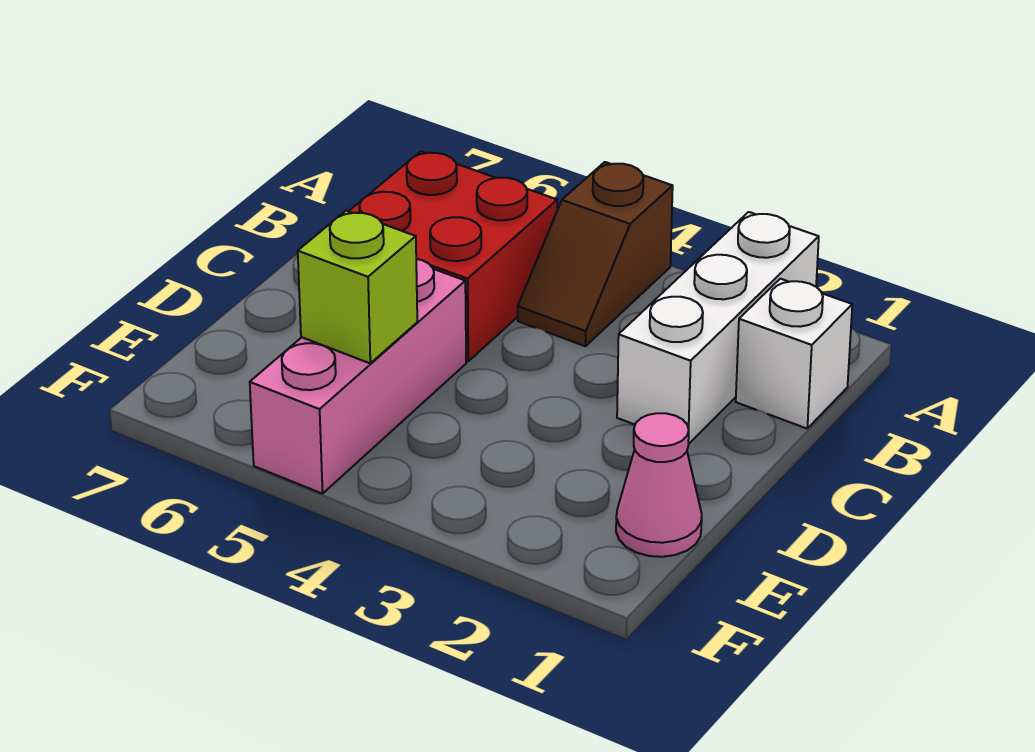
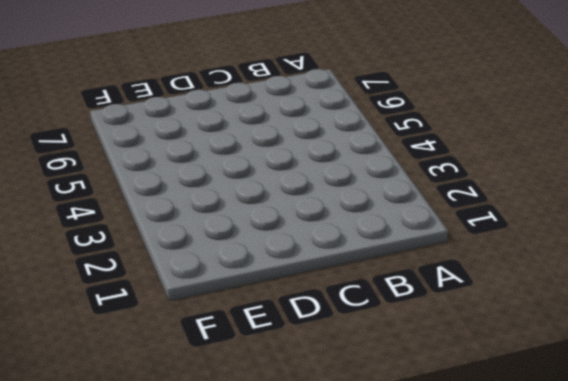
none -> white brick A2:C2 level 1
none -> brown slope A4:B4 level 1 top A

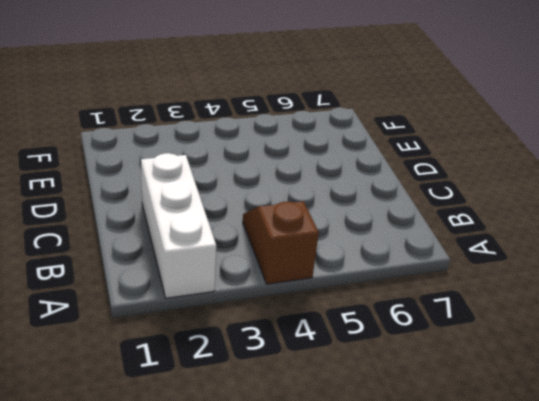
none -> white brick B1 level 1
none -> red brick B5:C6 level 1

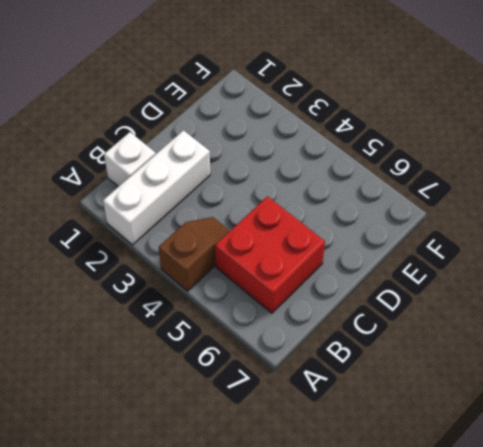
none -> pink brick D5:F5 level 1
none -> pink cone E1 level 1

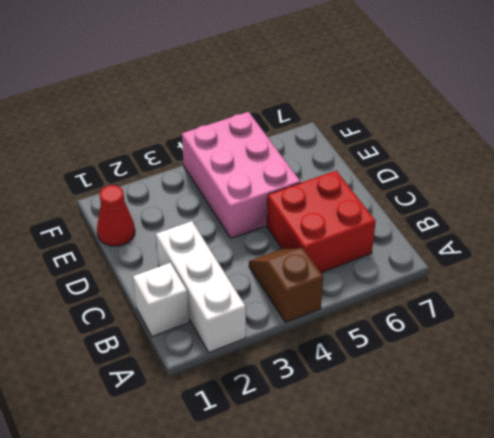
pink brick D4:F5 level 1 -> pink brick D5:F5 level 1
red cone E1 level 1 -> pink cone E1 level 1
none -> lime brick E5 level 2

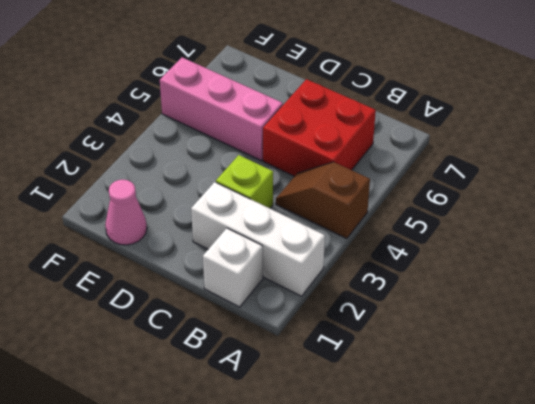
lime brick C3 level 1 -> lime brick E5 level 2

